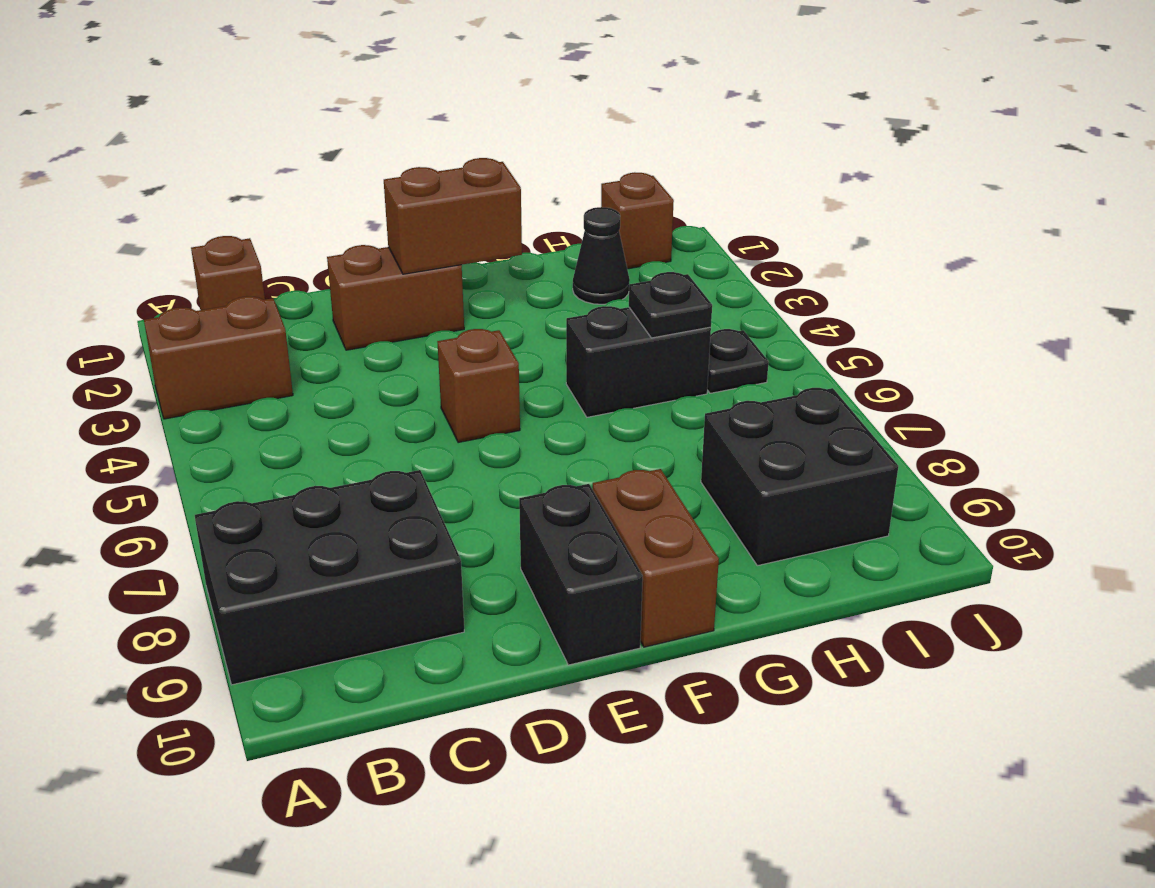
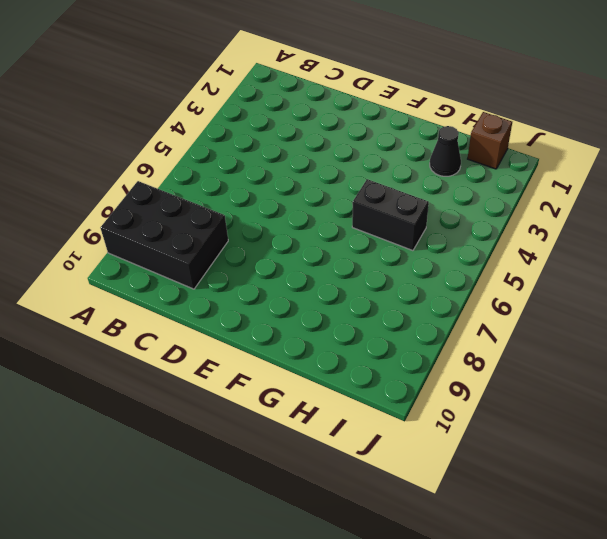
none -> brown brick A3:B3 level 1
none -> brown brick B1 level 1
none -> brown brick D2:E2 level 1

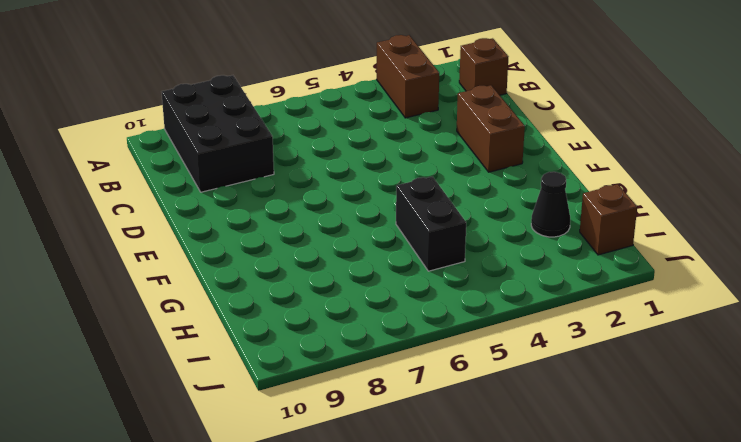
none -> brown brick E5 level 1
none -> black brick E9:E10 level 1
none -> brown brick F9:F10 level 1

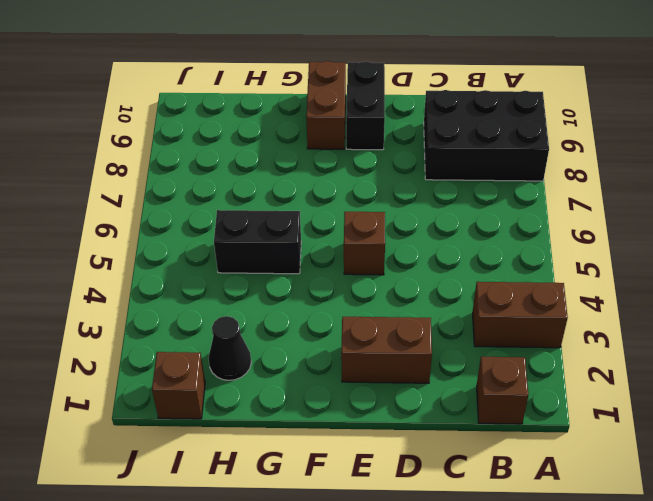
none -> black brick H8:I9 level 1
none -> black plate I5 level 1
none -> brown brick E2:F2 level 2

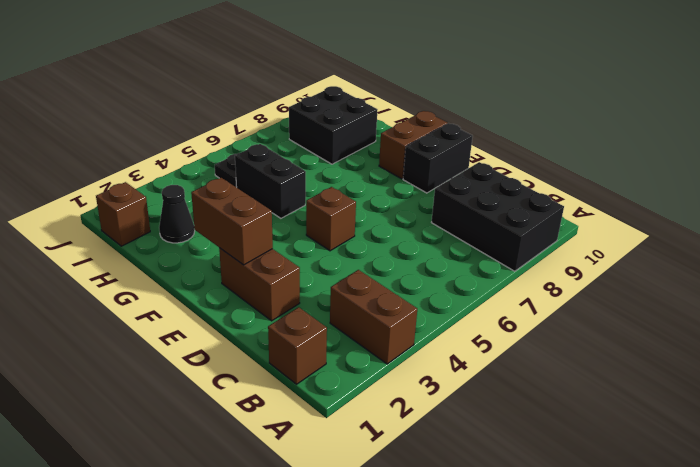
none -> black plate H5 level 2

